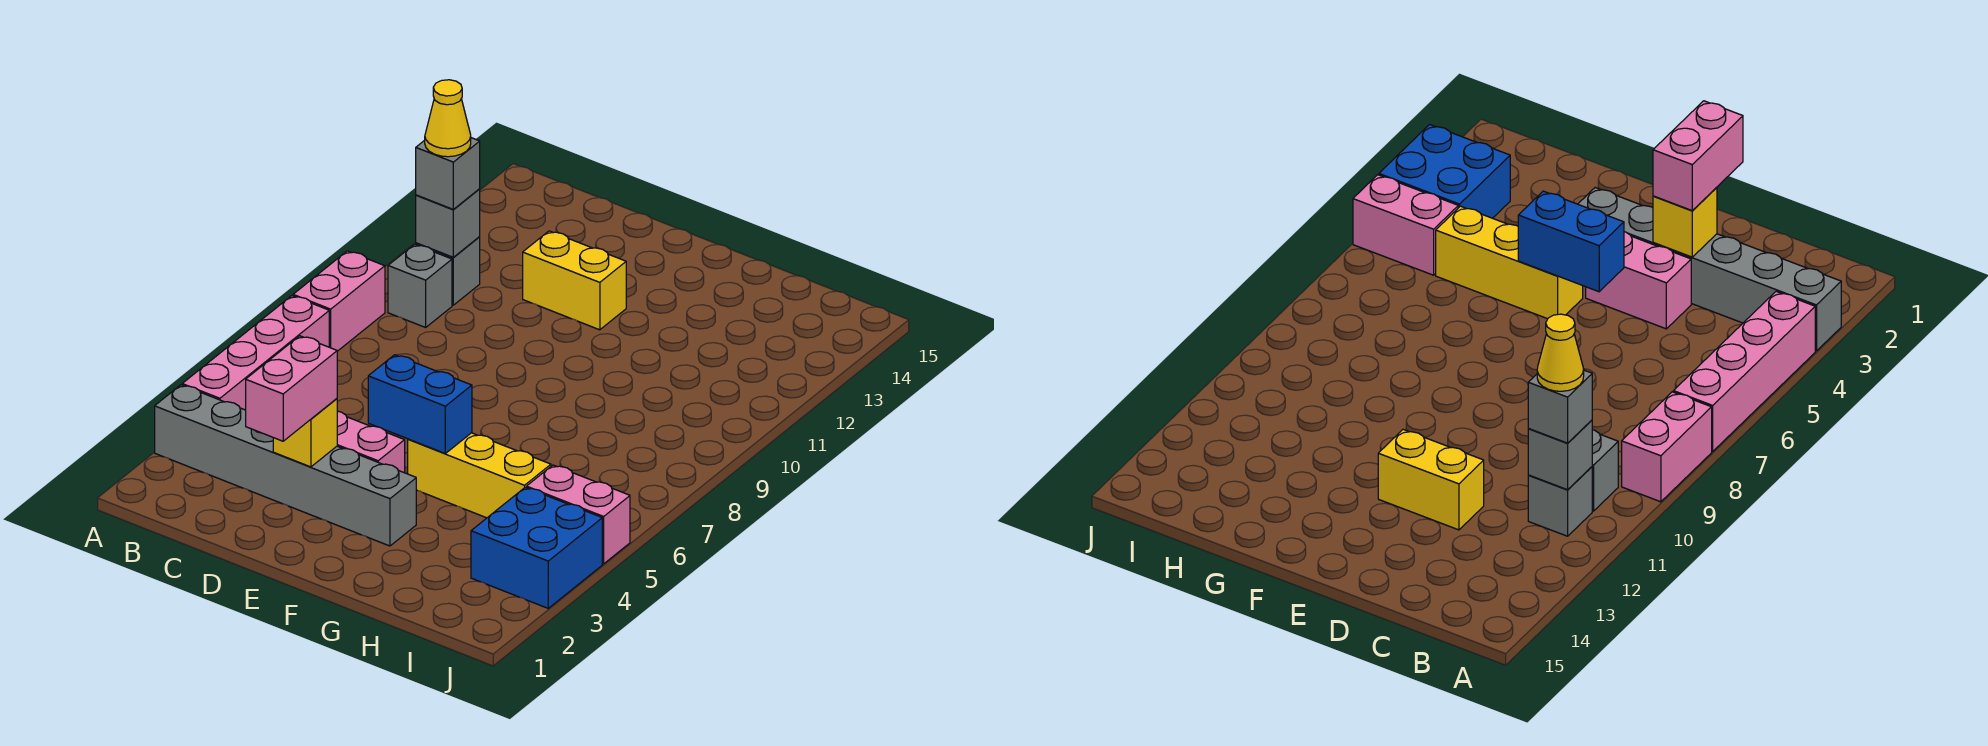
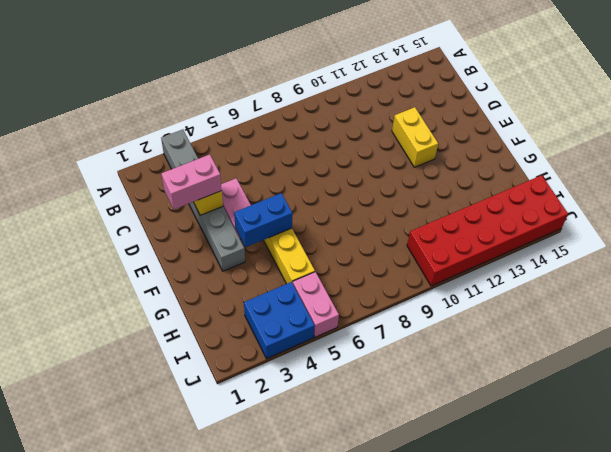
blue brick F4:F5 level 2 -> blue brick E5:F5 level 2
red brick I10:J15 level 1 -> none
none -> pink brick A4:A7 level 1
none -> pink brick A8:A9 level 1
none -> grey brick B10 level 1

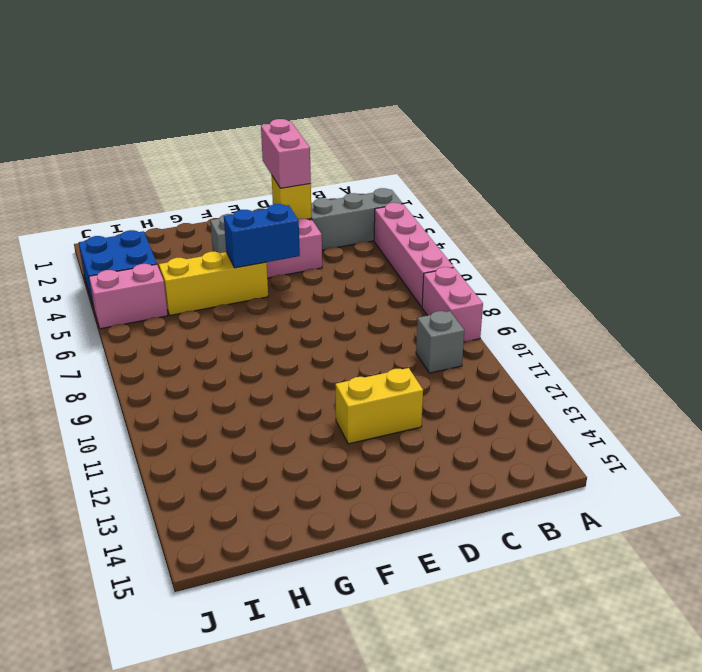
none -> grey brick B11 level 1
none -> grey brick B11 level 2
none -> grey brick B11 level 3

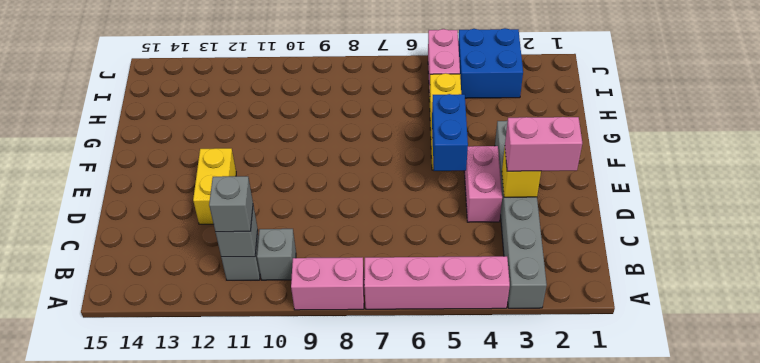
none -> yellow cone B11 level 4

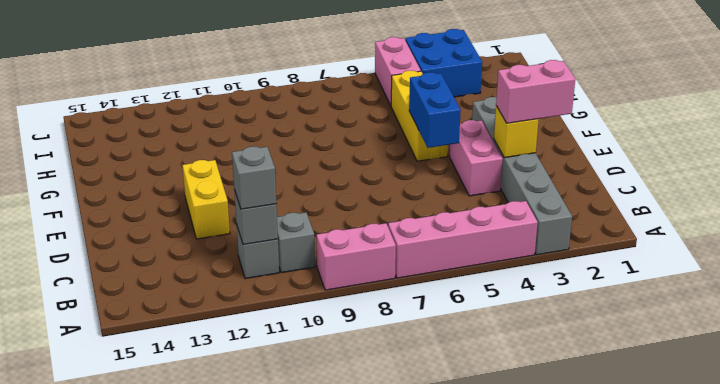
none -> yellow cone B11 level 4

